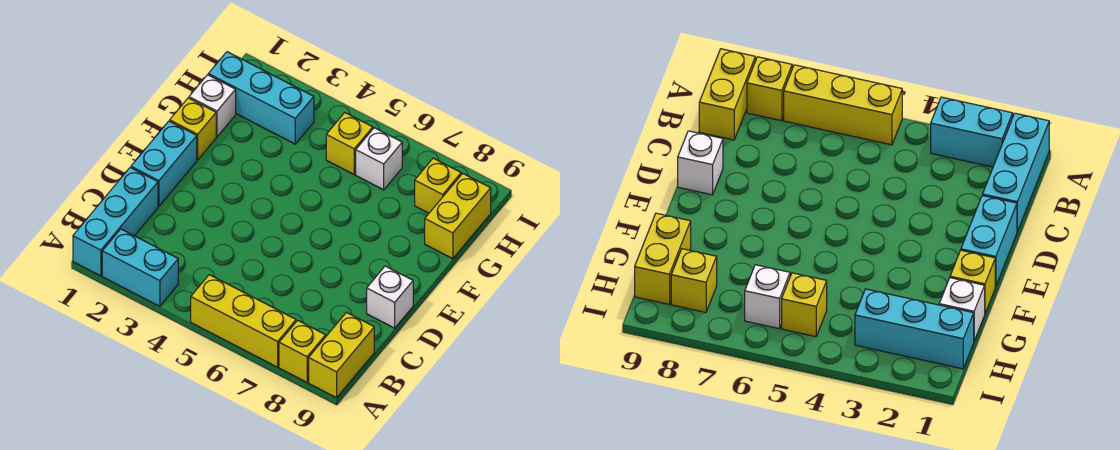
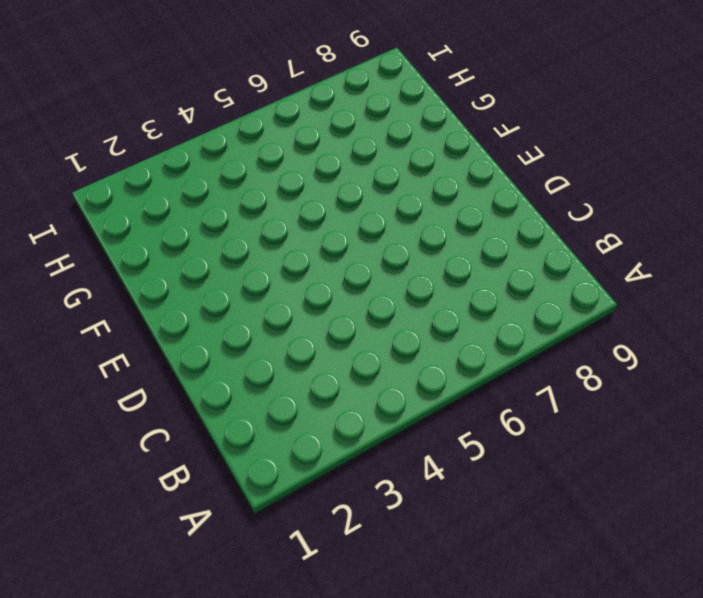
none -> cyan brick A1:C1 level 1
none -> cyan brick A2:A3 level 1
none -> yellow brick A5:A7 level 1

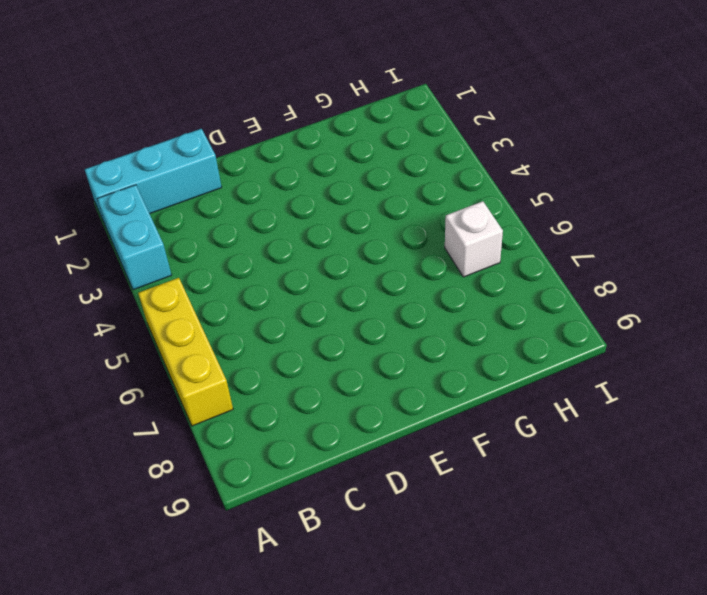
none -> yellow brick A8 level 1
none -> yellow brick A9:B9 level 1
none -> cyan brick D1:E1 level 1

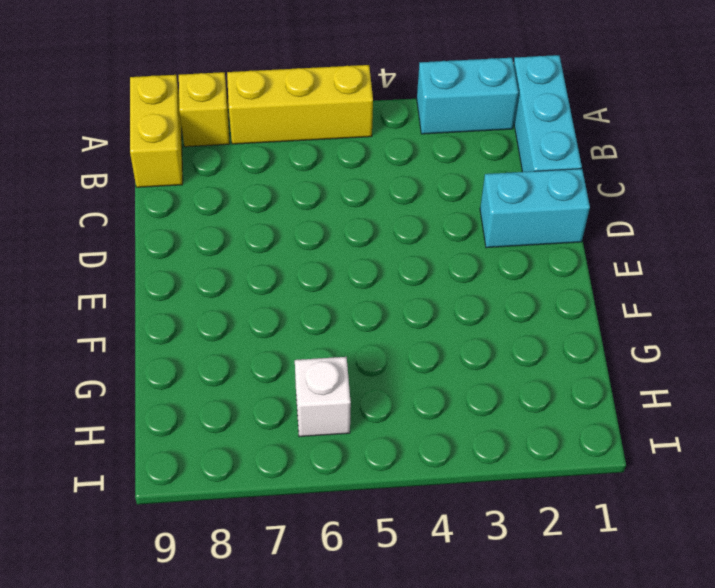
cyan brick D1:D2 level 1 -> cyan brick D1:E1 level 1
none -> white brick D9 level 1
none -> yellow brick F1 level 1
none -> white brick G1 level 1

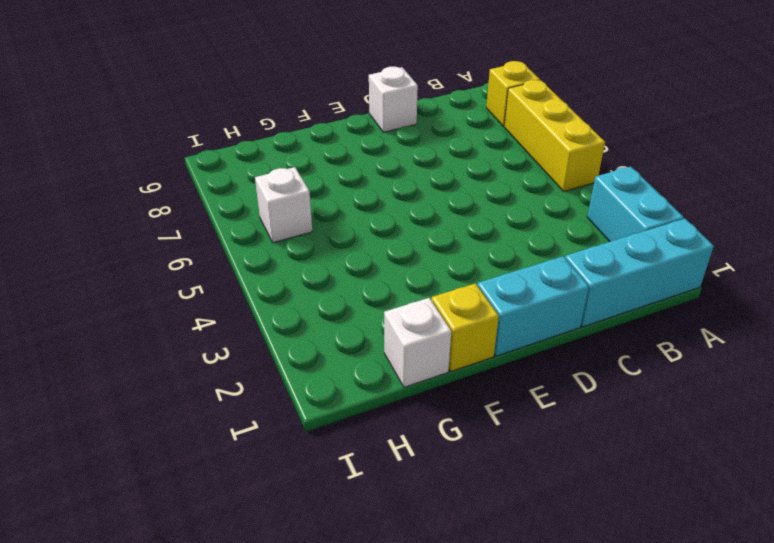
none -> yellow brick A9:B9 level 1
none -> yellow brick G9:H9 level 1
none -> cyan brick H1:H3 level 1

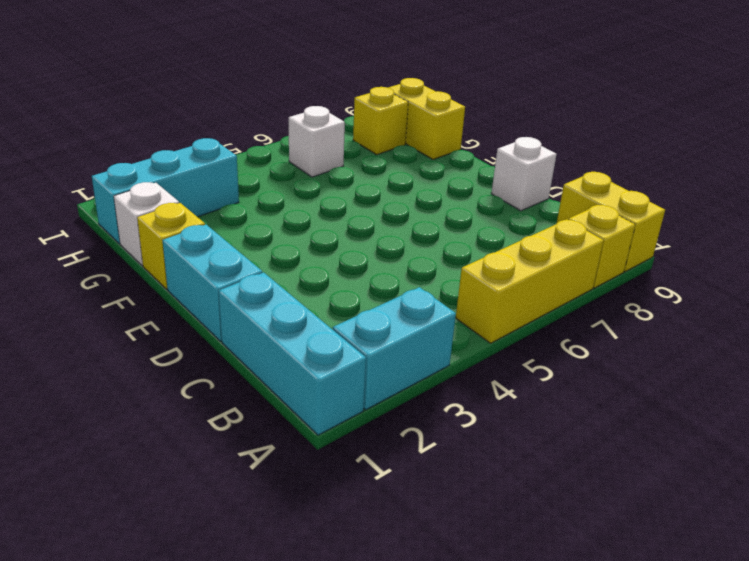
none -> yellow brick H5 level 1

